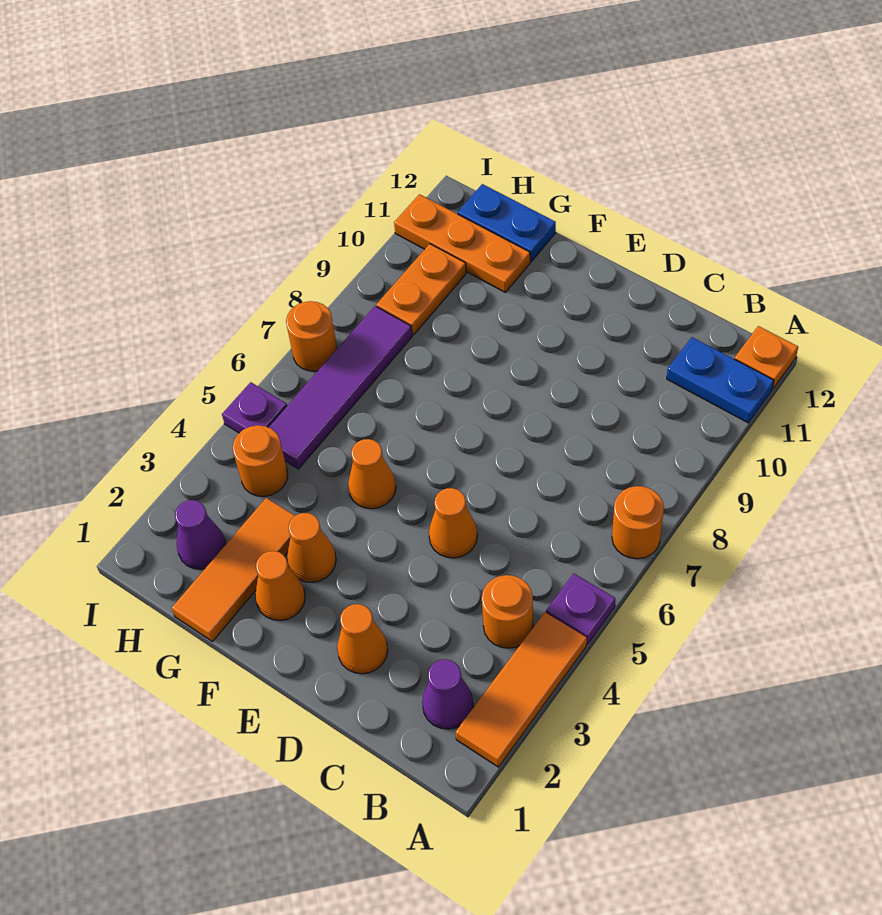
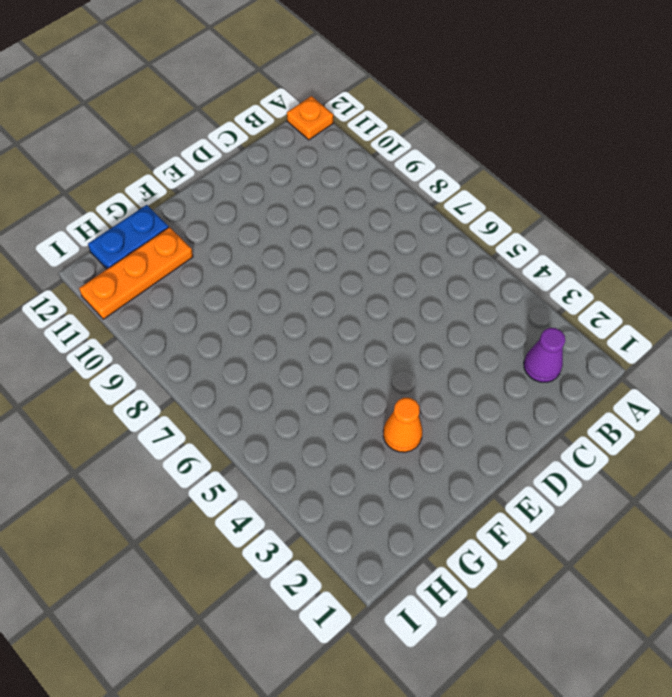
none -> orange tile A2:A4 level 1
none -> purple plate A5 level 1
none -> orange round brick A7 level 1

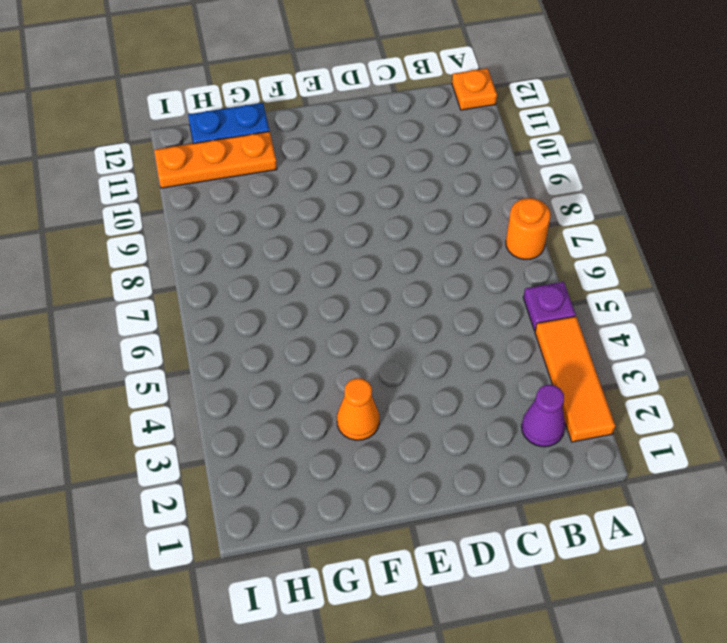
none -> blue plate A11:B11 level 1
none -> orange round brick B4 level 1
none -> orange cone D2 level 1

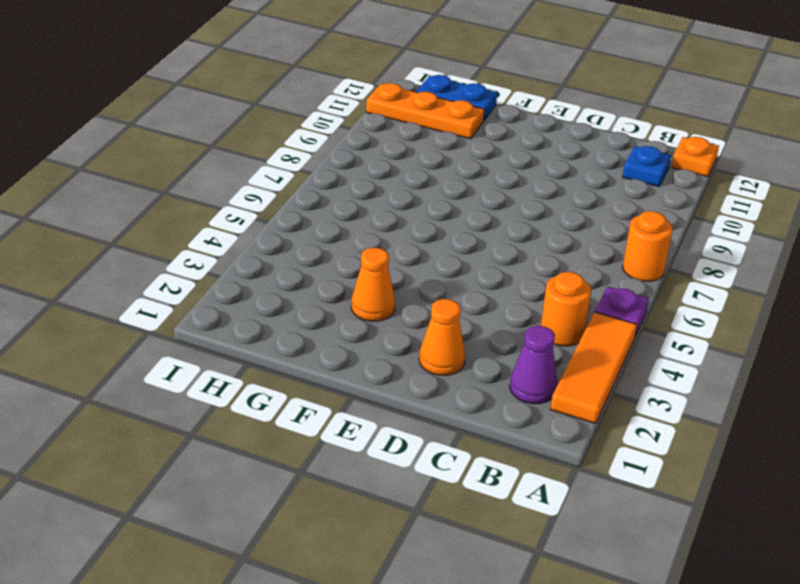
blue plate B11 level 1 -> blue plate A11:B11 level 1
none -> orange cone D5 level 1
none -> orange cone F2 level 1
none -> orange cone F5 level 1

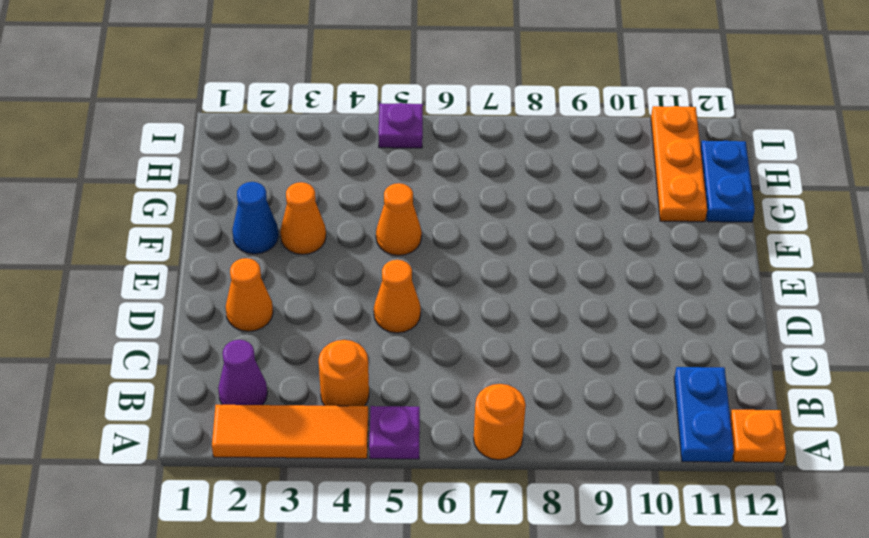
blue cone F2 level 1 -> orange cone F2 level 1
none -> orange tile G1:G3 level 1
none -> purple cone H2 level 1
none -> orange round brick H4 level 1

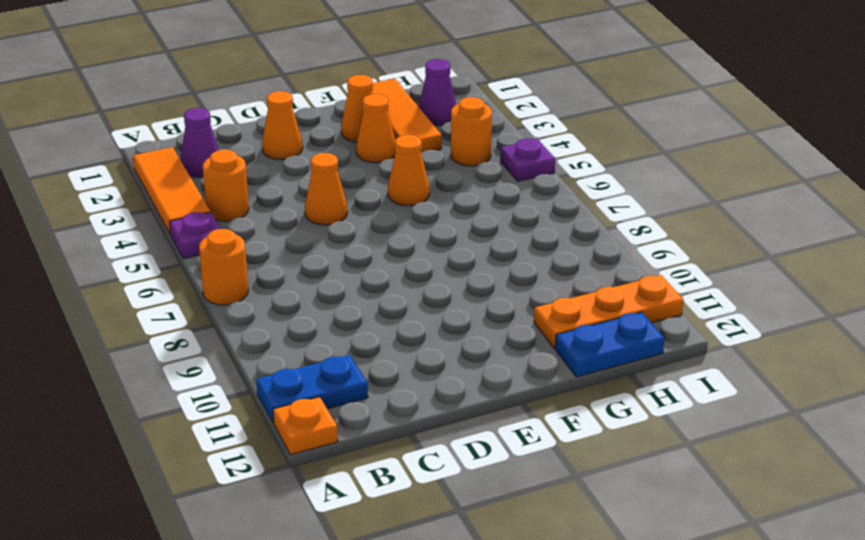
none -> purple tile H5:H8 level 1
none -> orange plate H9:H10 level 1
none -> orange round brick I7 level 1

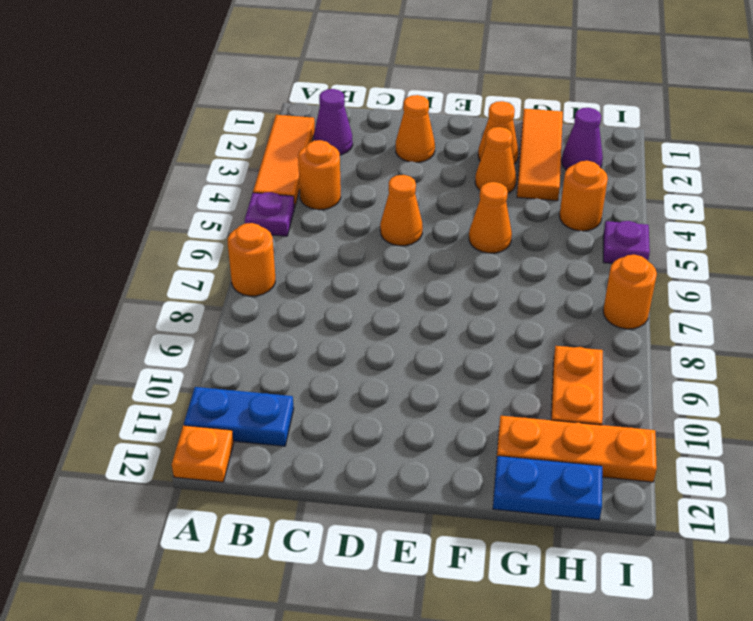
none -> purple tile H5:H8 level 1

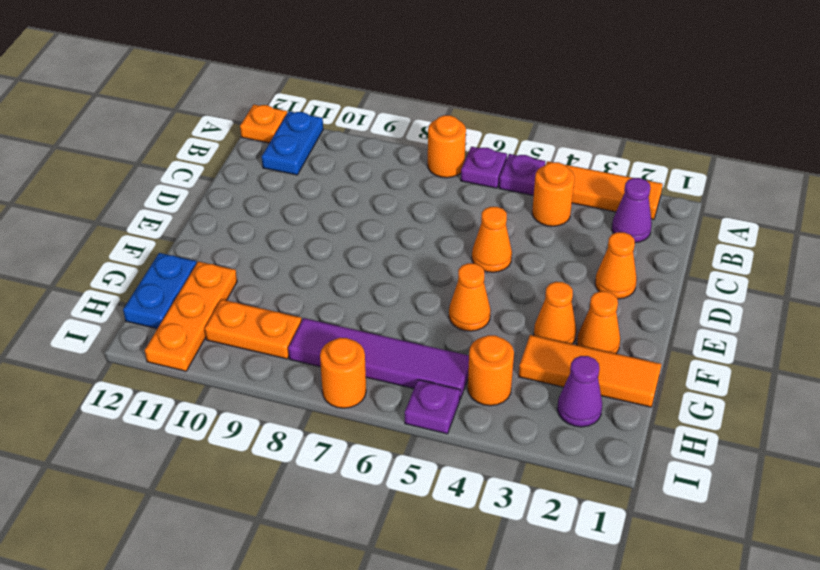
purple plate A6 level 1 -> none

